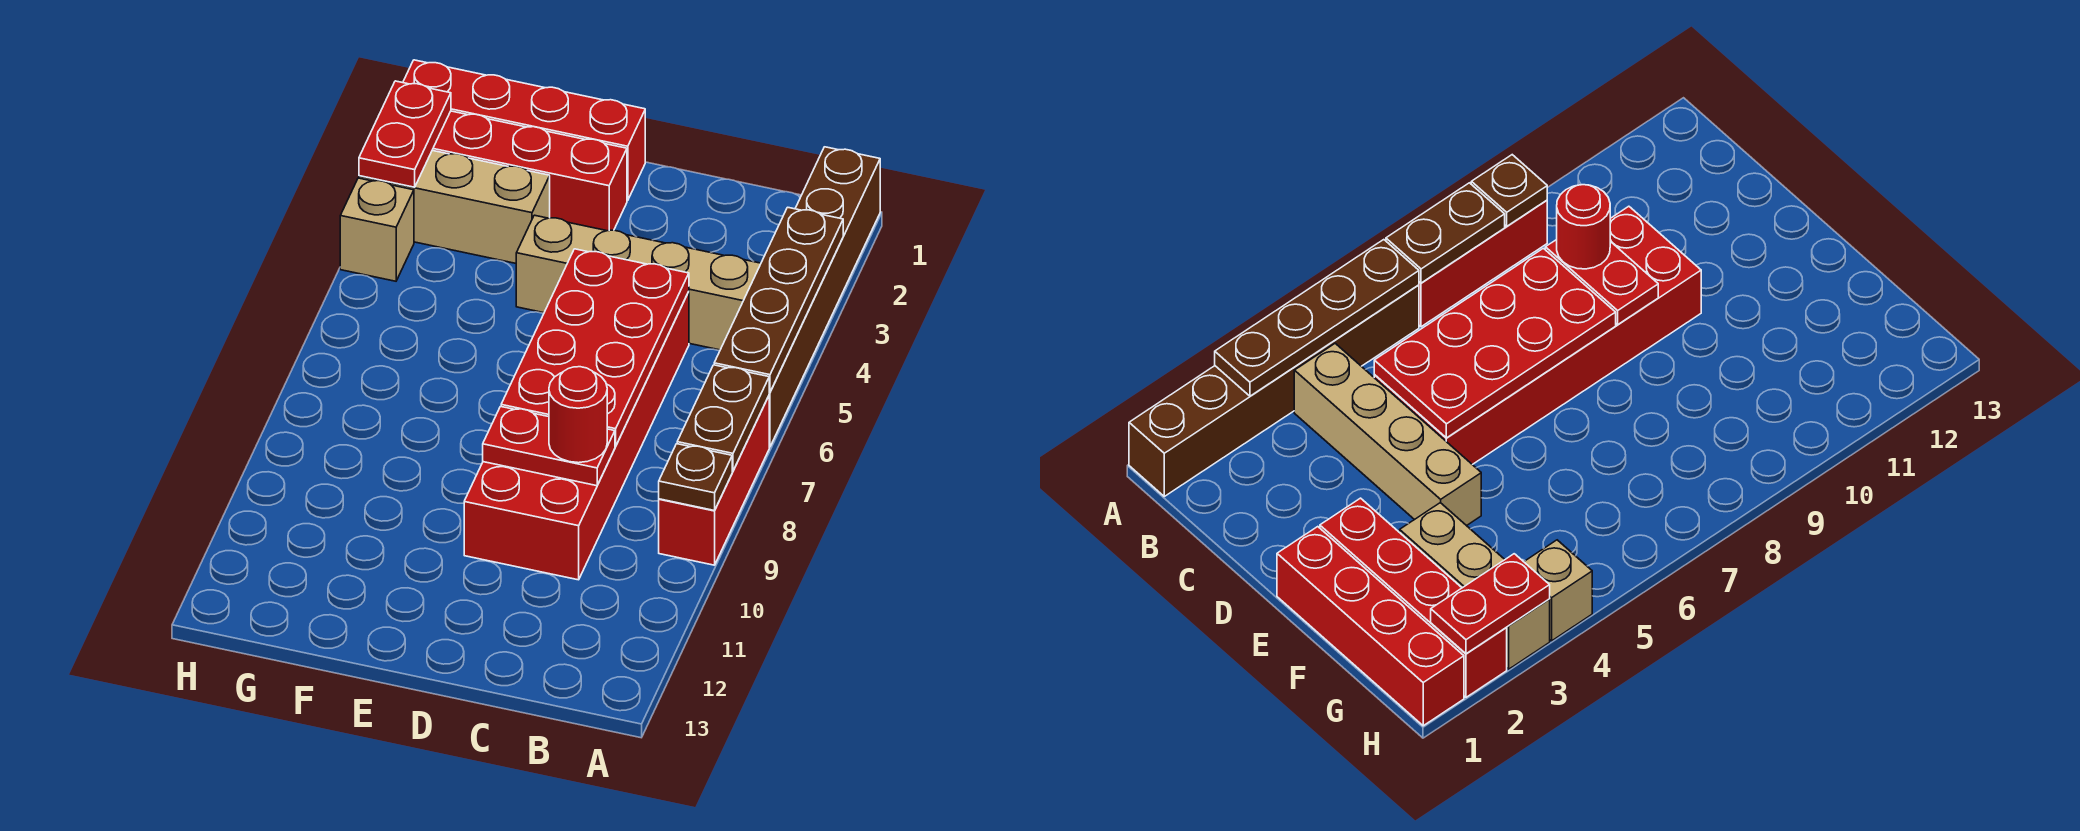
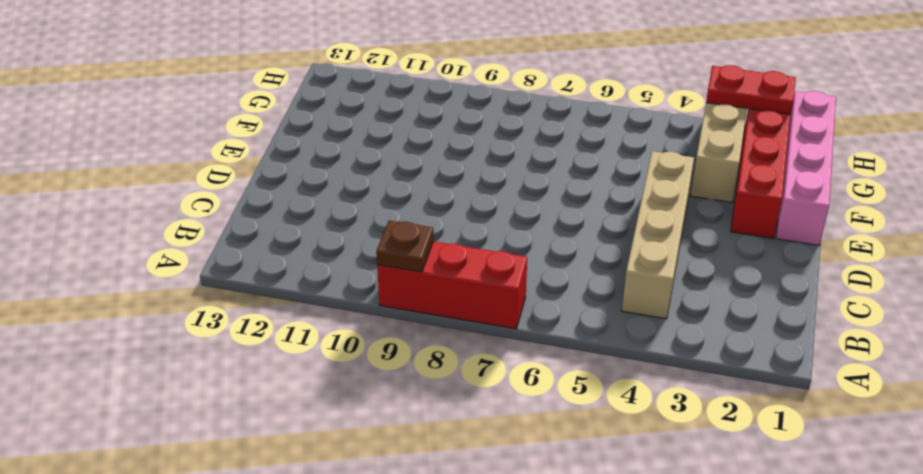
pink brick E1:H1 level 1 -> red brick E1:H1 level 1
none -> brown brick A1:A6 level 1
none -> red brick C5:D10 level 1
none -> tan brick H4 level 1

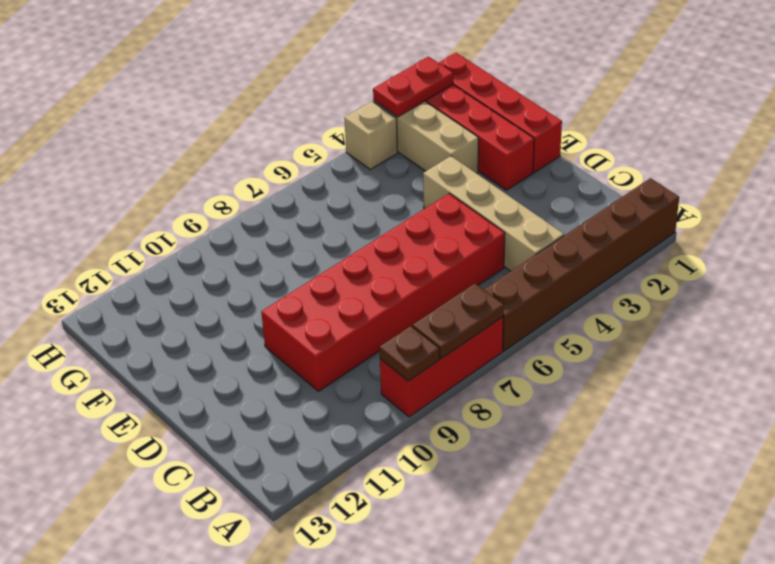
none -> brown plate A3:A6 level 2
none -> red plate C5:D8 level 2
none -> red plate C9:D9 level 2

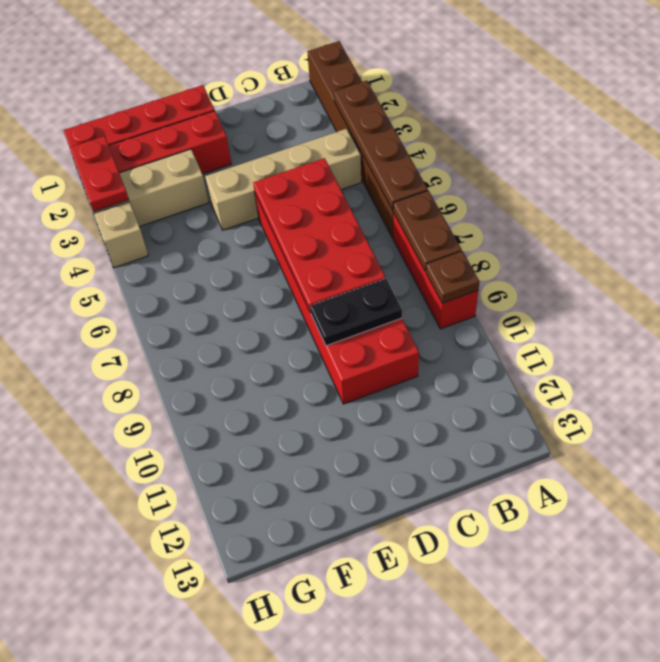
black plate C9:D9 level 2 -> red plate C9:D9 level 2
none -> red round brick C9 level 3

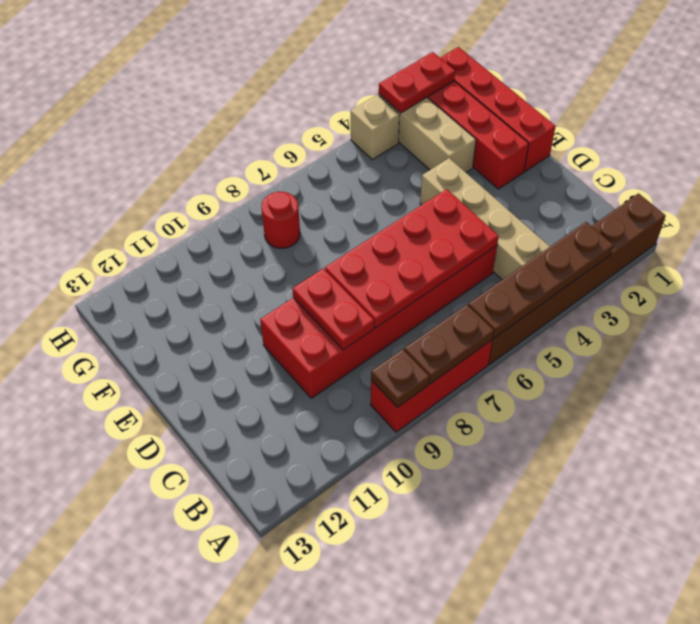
red round brick G8 level 1 -> red round brick C9 level 3

